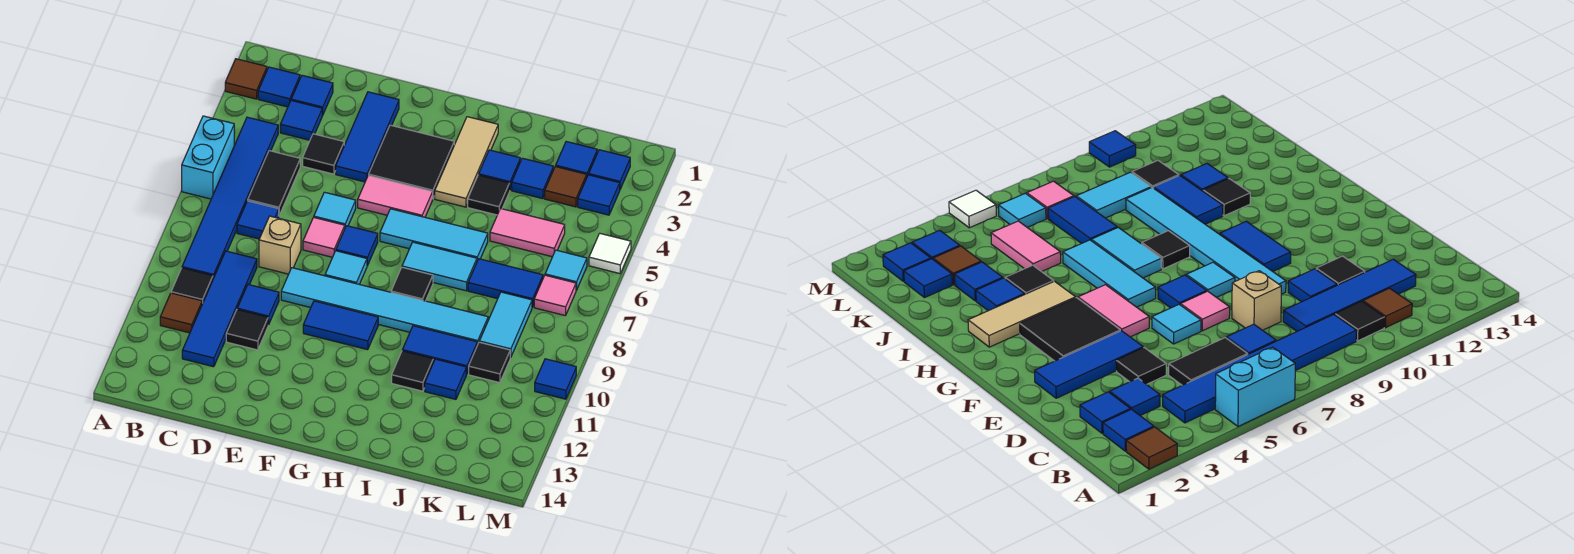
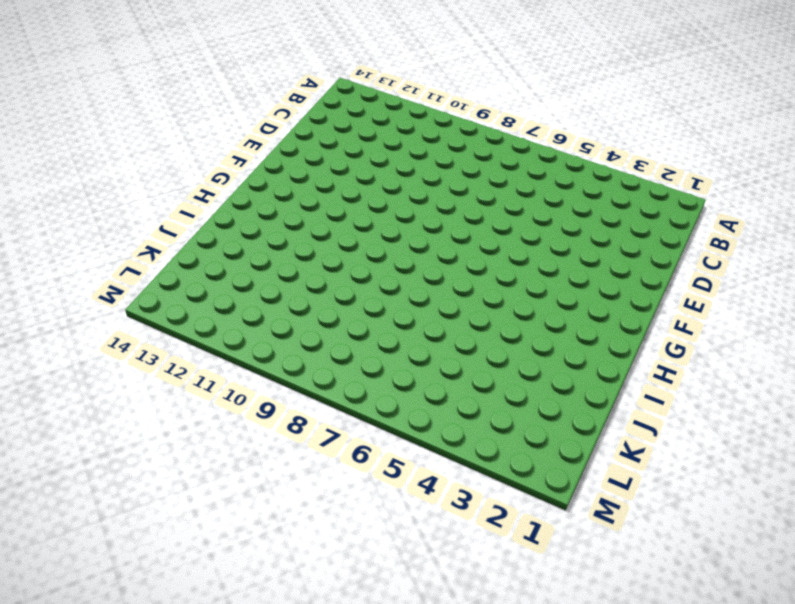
none -> brown tile A2 level 1
none -> cyan brick A5:A6 level 1
none -> blue tile B2 level 1
none -> blue tile B4:B9 level 1

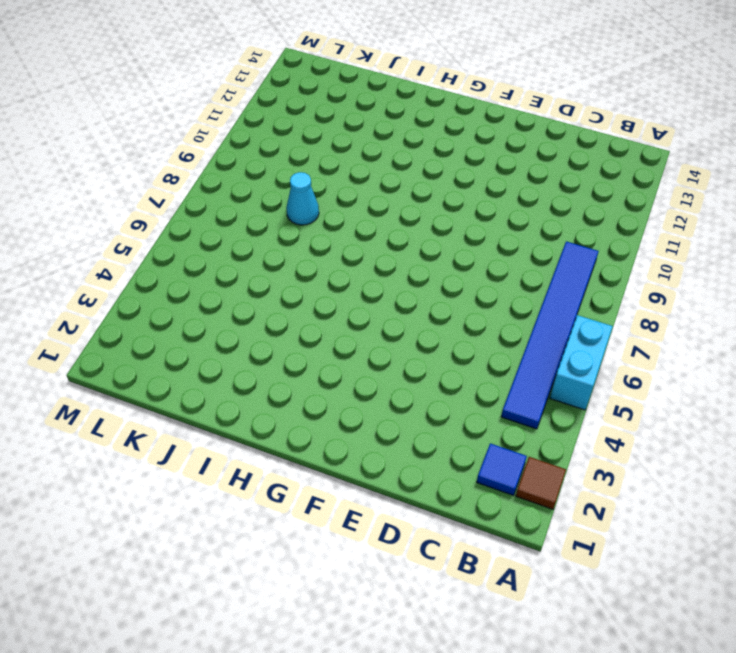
cyan cone J8 level 1 -> none
none -> black tile B10 level 1
none -> brown tile B11 level 1
none -> blue tile C2 level 1
none -> blue tile C3 level 1

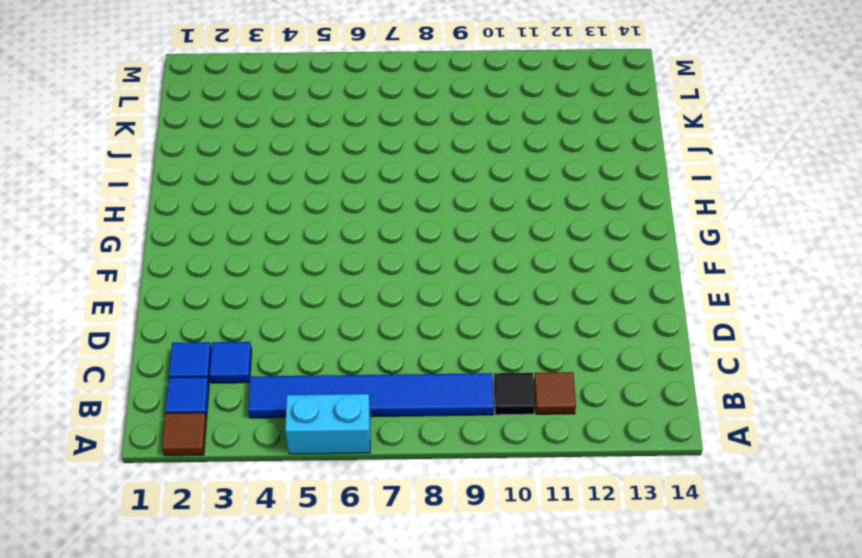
none -> black tile C5:C6 level 1
none -> blue tile C7 level 1
none -> blue tile C9:C12 level 1
none -> black tile D4 level 1

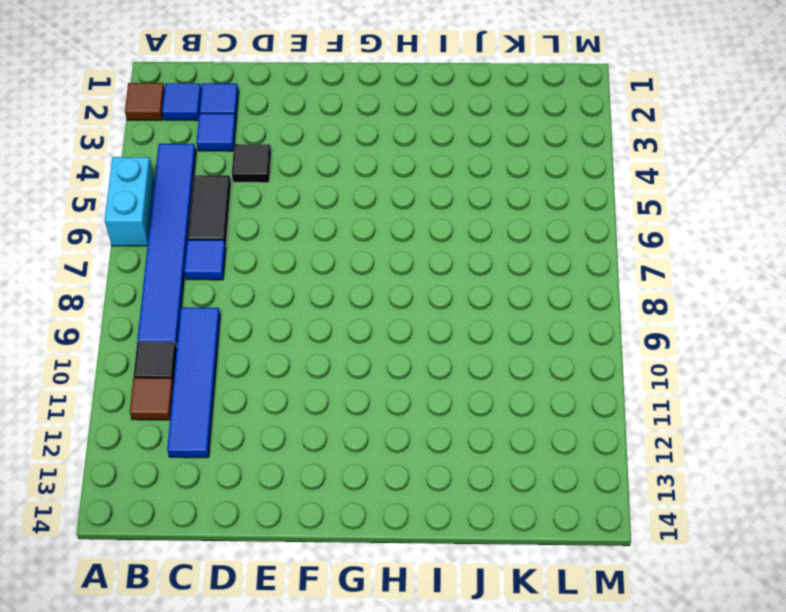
none -> tan brick D8 level 1
none -> blue tile D10 level 1
none -> black tile D11 level 1
none -> blue tile E2:E4 level 1

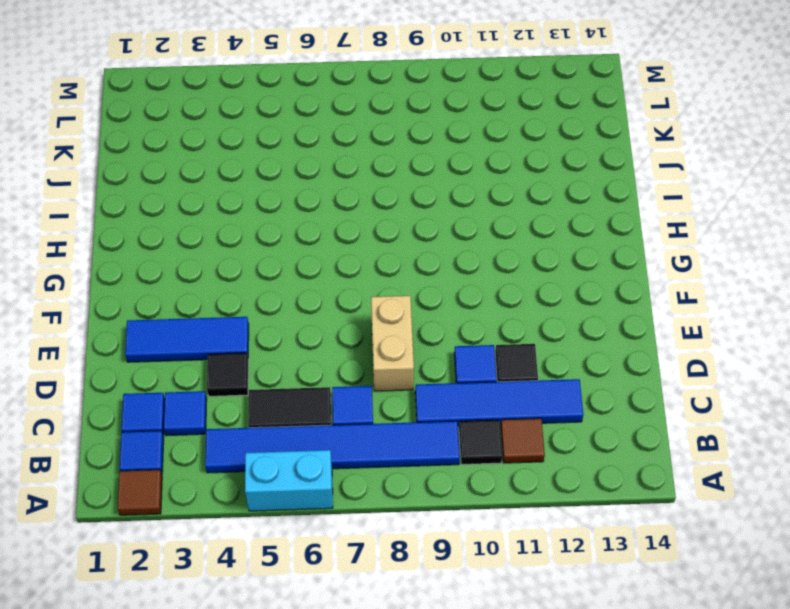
tan brick D8:E8 level 1 -> tan brick D8 level 1
none -> cyan tile E6 level 1
none -> pink tile E7 level 1
none -> cyan tile E9:J9 level 1
none -> black tile F3:G4 level 1

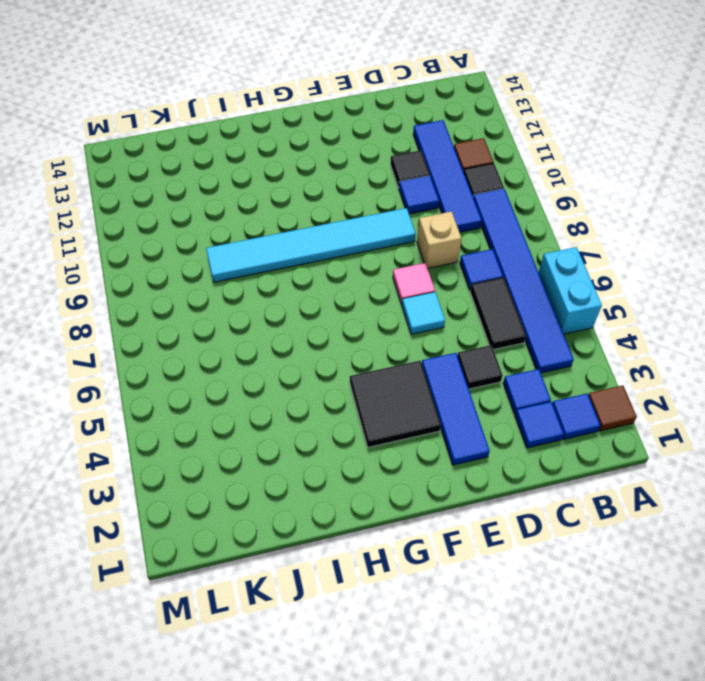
none -> pink tile F5:G5 level 1
none -> blue tile F7 level 1
none -> cyan tile F8 level 1
none -> blue tile F10:G10 level 1

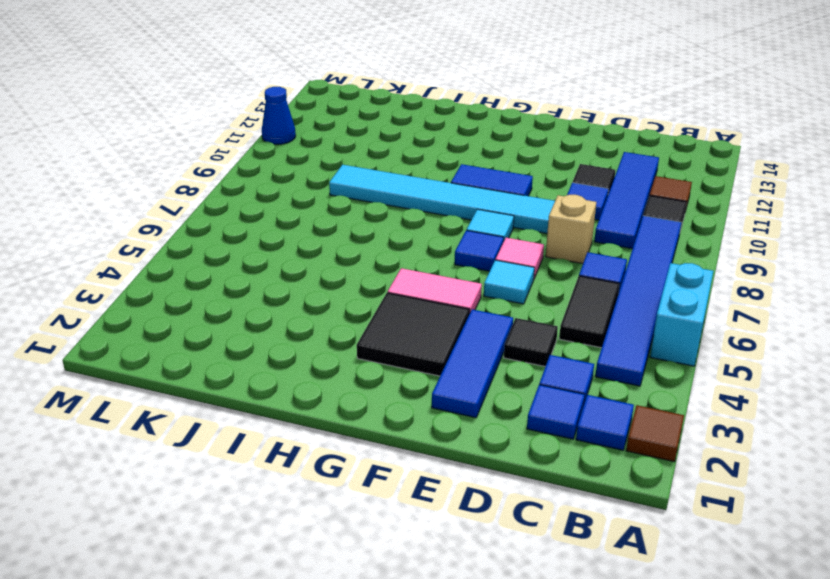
blue cone M11 level 1 -> none
none -> cyan tile G6:I6 level 1
none -> tan tile H2:H4 level 1
none -> cyan tile H7:I7 level 1
none -> black tile H8 level 1

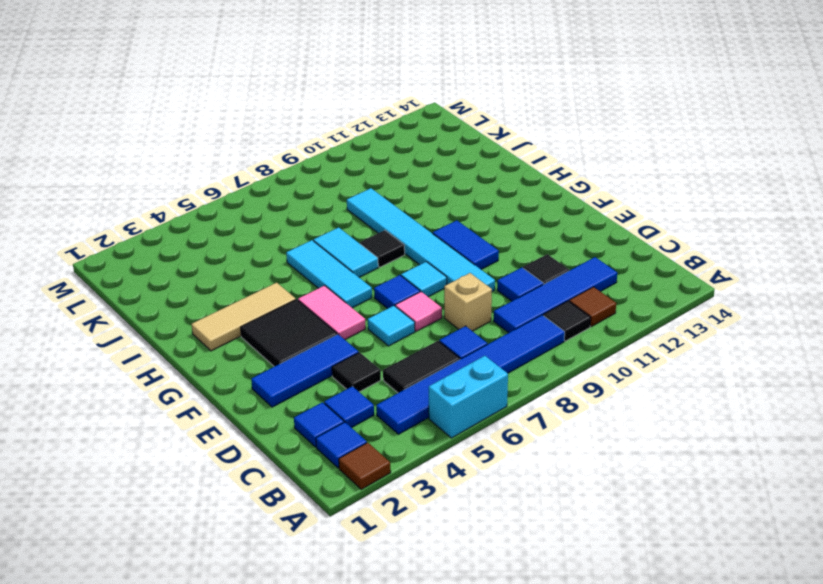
none -> blue tile I3 level 1
none -> black tile I4 level 1
none -> blue tile I10:J10 level 1
none -> black tile I11 level 1

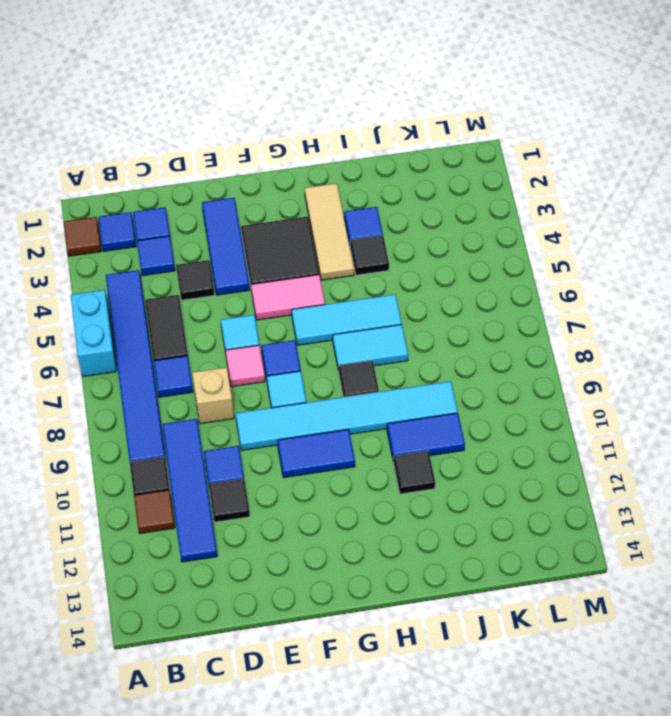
none -> blue tile J3 level 1
none -> pink tile J5:K5 level 1
none -> blue tile J7:K7 level 1
none -> blue tile J11 level 1

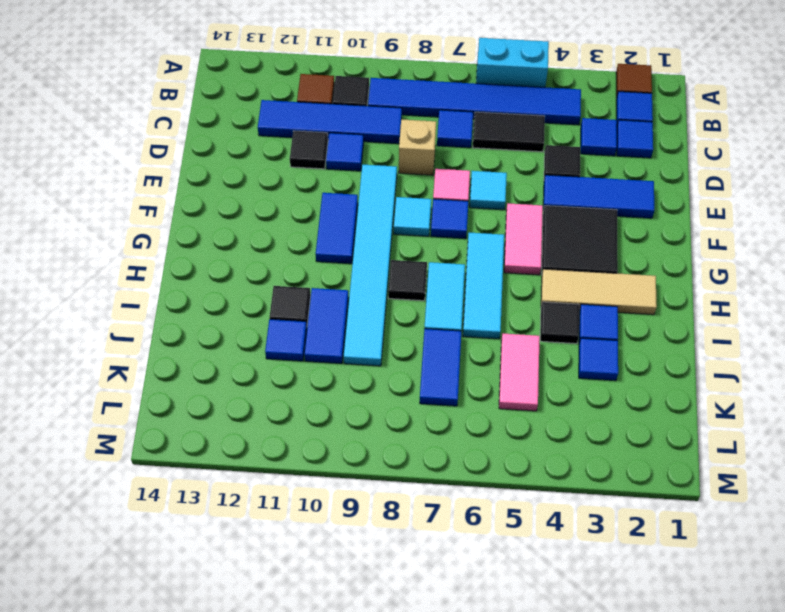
none -> blue tile K2 level 1
none -> brown tile K3 level 1
none -> cyan tile K8:K9 level 1
none -> black tile K10 level 1

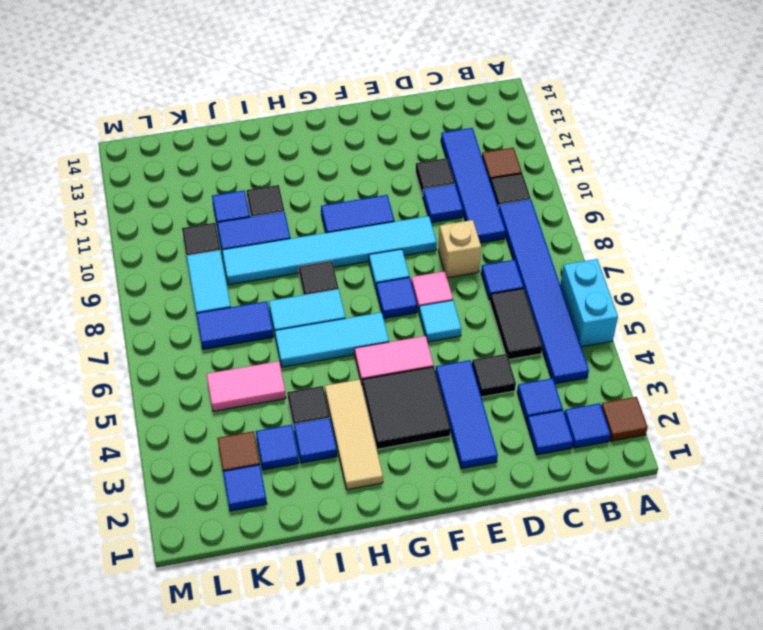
none -> blue tile L2 level 1
none -> blue tile L3 level 1
none -> cyan tile L6 level 1
none -> pink tile L7 level 1

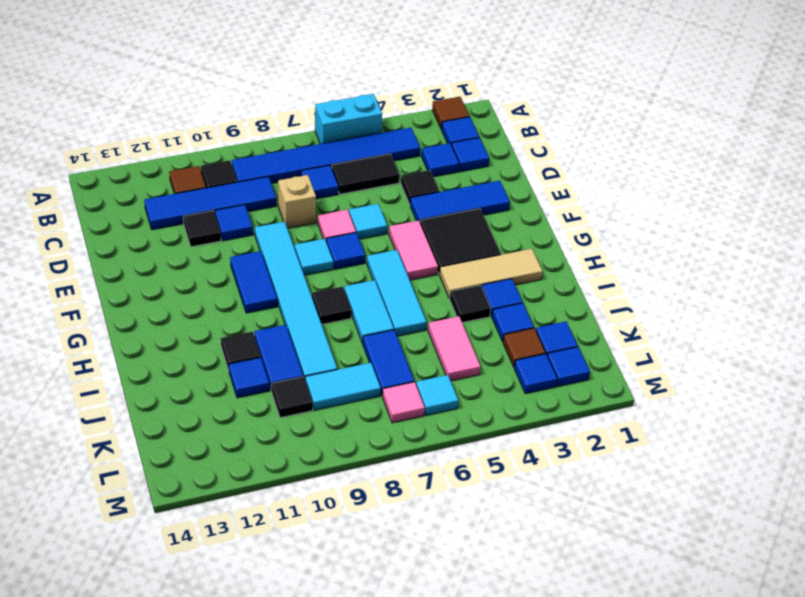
none -> white tile M5 level 1
none -> blue tile M10 level 1

